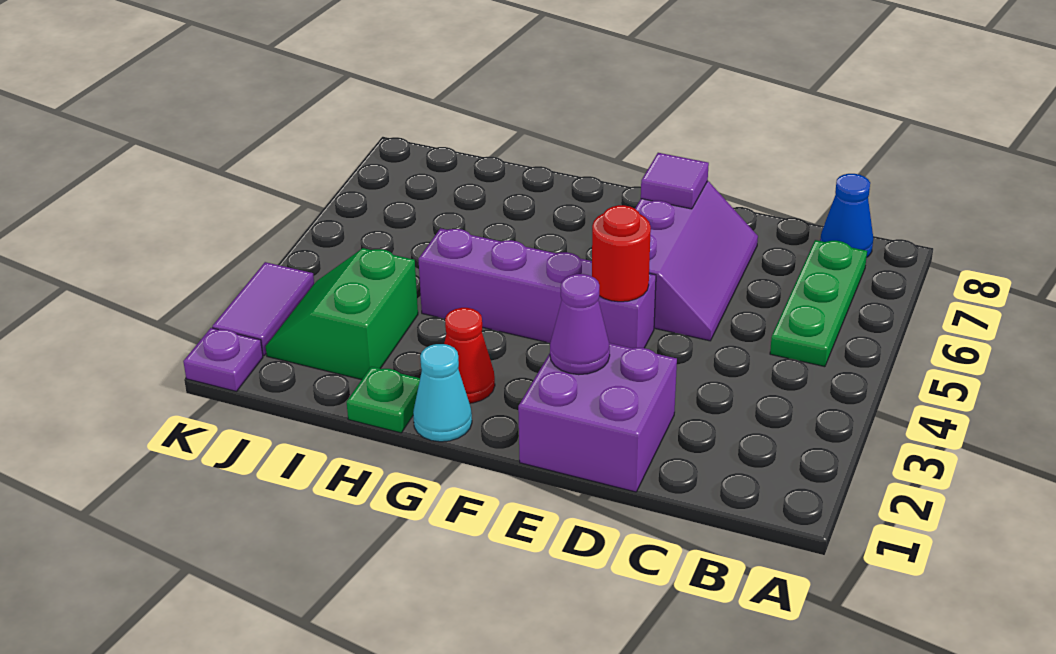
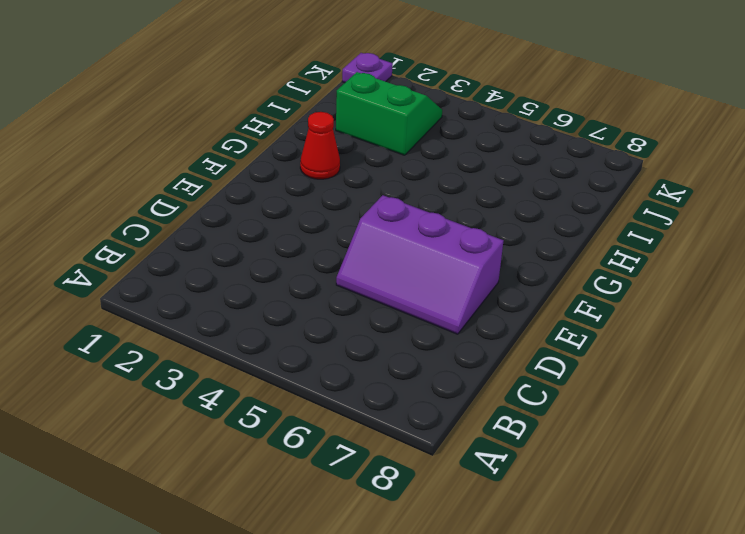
none -> green plate B5:B7 level 1
none -> blue cone B8 level 1
none -> purple brick D1:E2 level 1

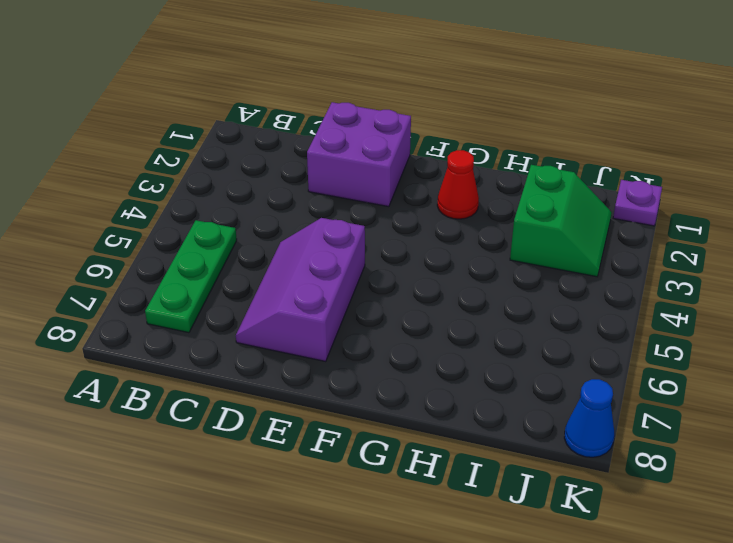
blue cone K8 level 1 -> blue cone B8 level 1
none -> purple brick E4:H4 level 1
none -> cyan cone G1 level 1
none -> green plate H1 level 1

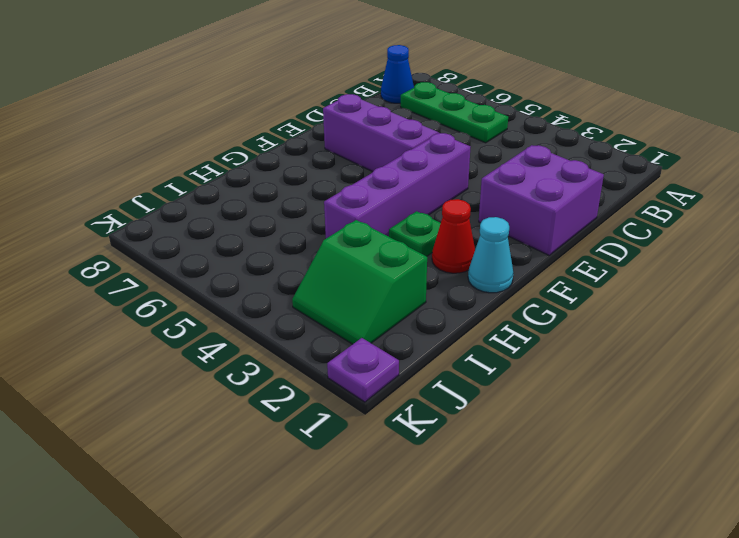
green plate G3 level 1 -> green plate H1 level 1
none -> purple tile K2:K3 level 1
none -> purple cone E2 level 2
none -> red round brick E4 level 2

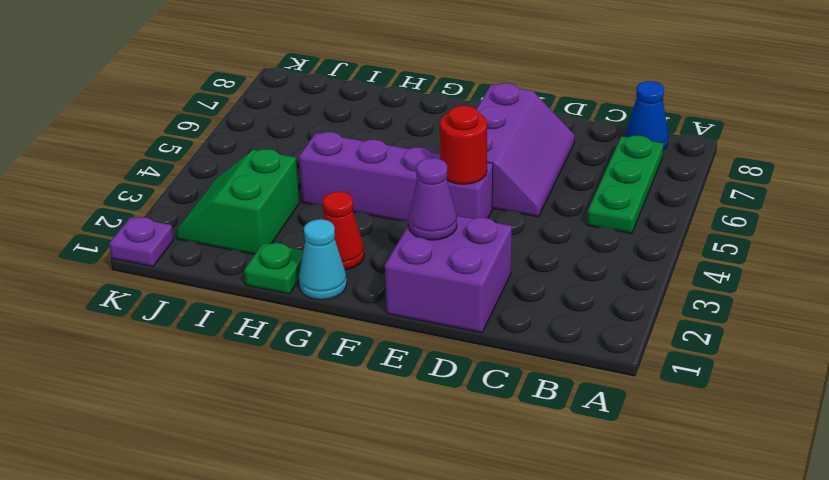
none -> purple tile K2:K3 level 1
none -> purple tile E7 level 2

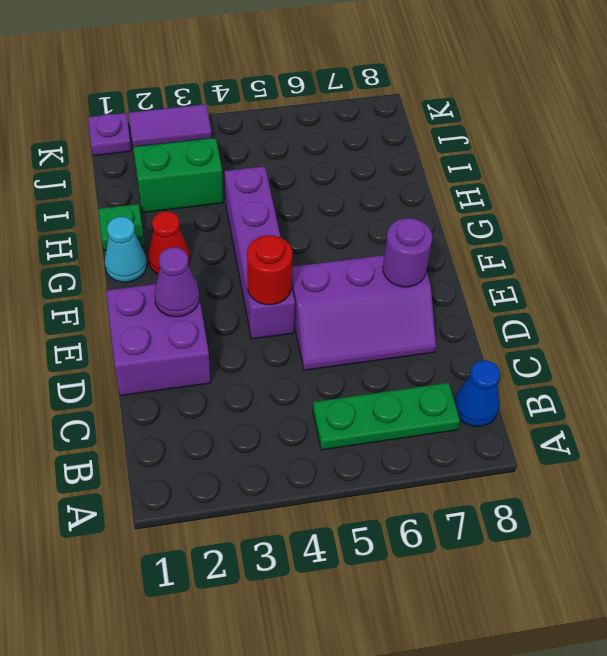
purple round brick E7 level 2 -> purple tile E7 level 2

